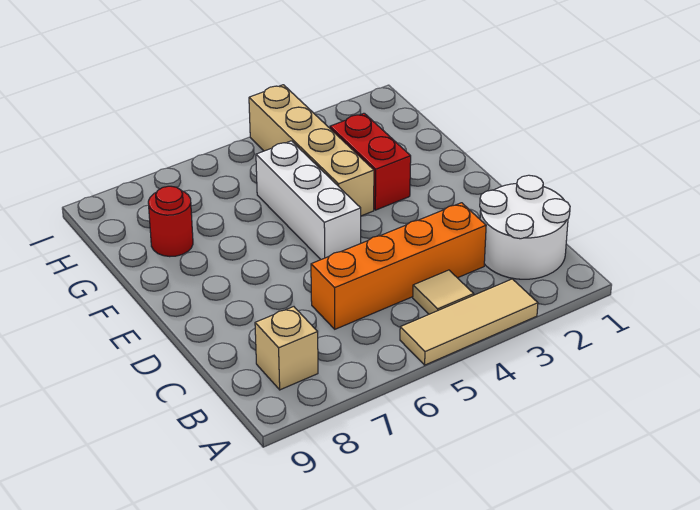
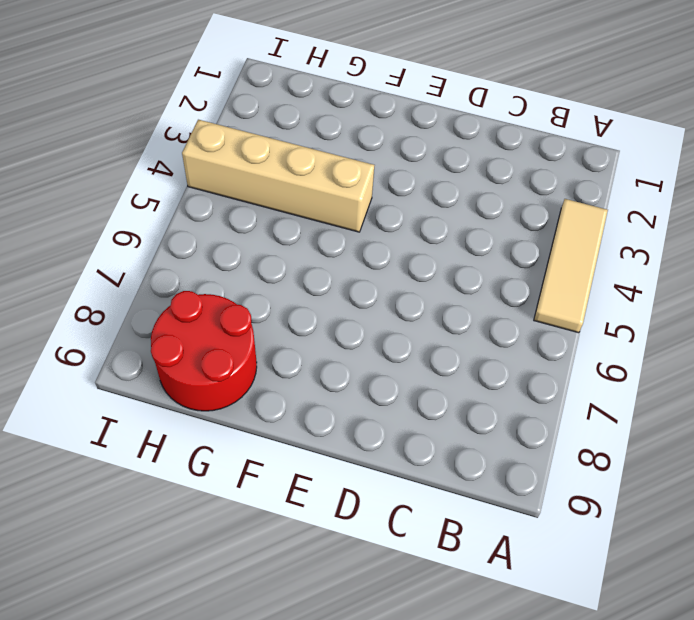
red round brick G8:H9 level 1 -> red round brick G8 level 1
none -> white round brick B1:C2 level 1
none -> tan tile B4 level 1

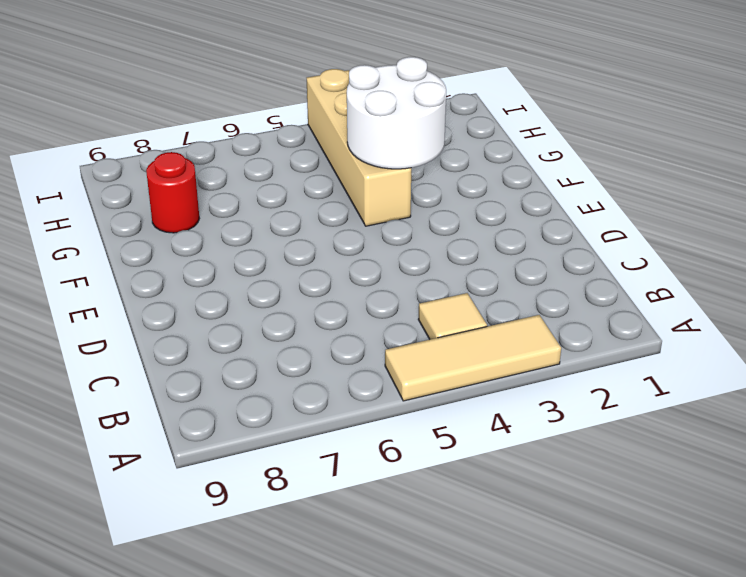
white round brick F3:G4 level 2 -> white round brick B1:C2 level 1
none -> tan brick B8 level 1
none -> orange brick C3:C6 level 1

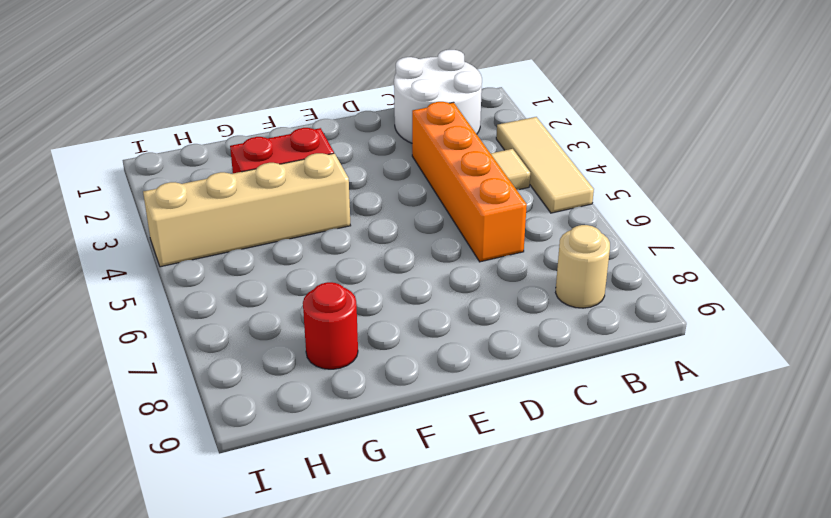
tan round brick B8 level 1 -> tan brick B8 level 1
none -> white brick E5:G5 level 1

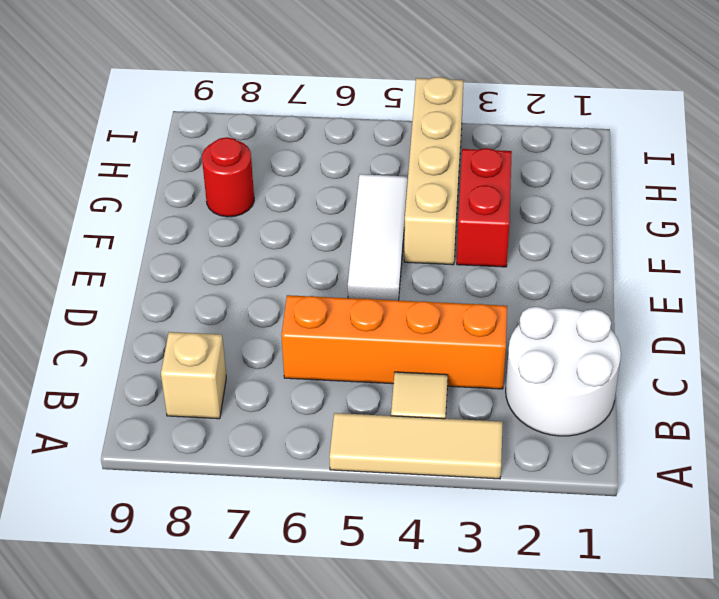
white tile E5:G5 level 1 -> white brick E5:G5 level 1

